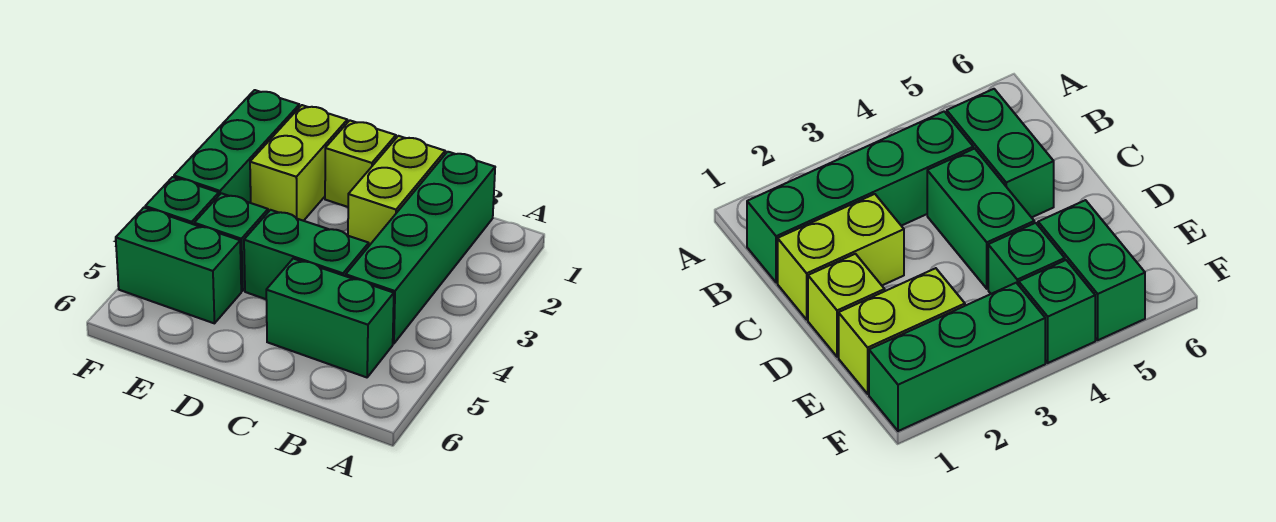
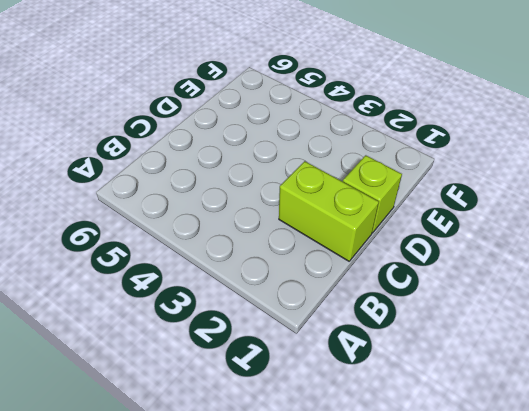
none -> green brick B1:B4 level 1
none -> green brick B5:C5 level 1

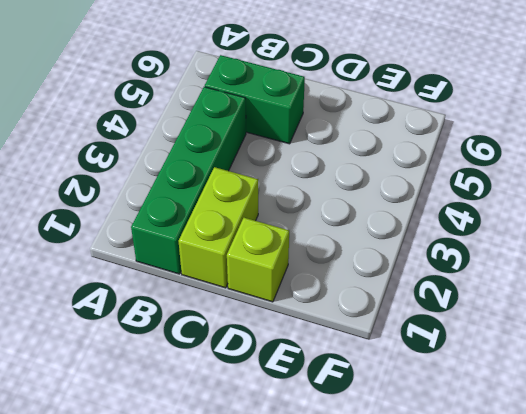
none -> green brick C4:D4 level 1
none -> lime brick E1:E2 level 1

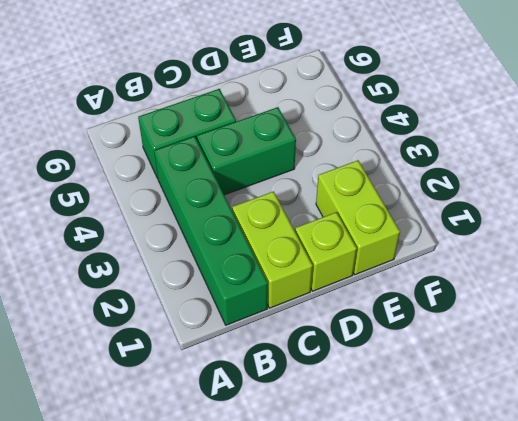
none -> green brick E4 level 1
none -> green brick E5:F5 level 1

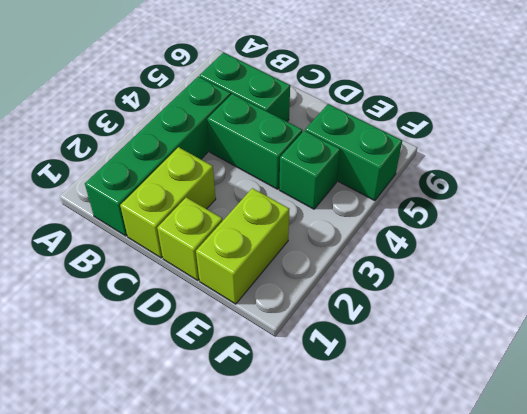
none -> green brick F1:F3 level 1
none -> green brick F4 level 1

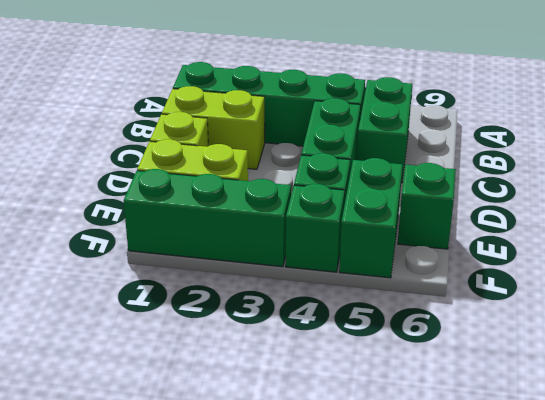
green brick E6 level 1 -> none

